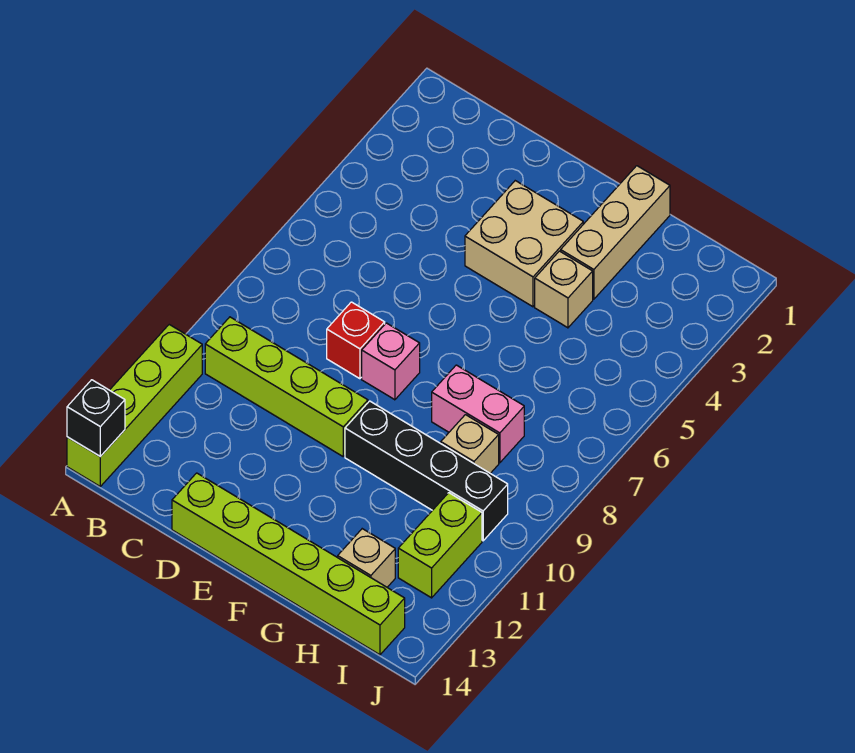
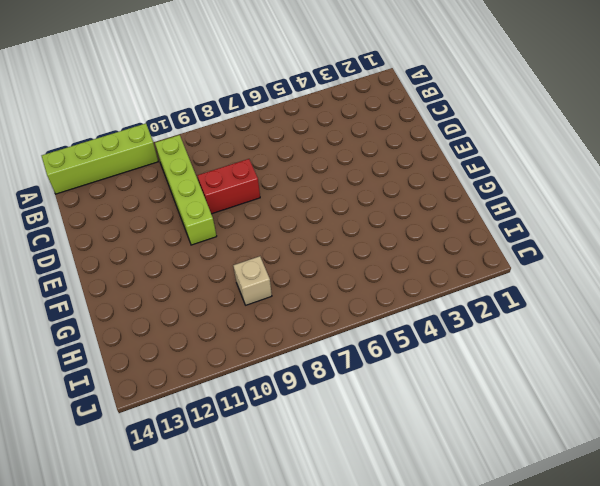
red brick D8:D9 level 1 -> red brick D8 level 1
none -> lime brick D14:I14 level 1
none -> tan brick E3:F4 level 1
none -> pink brick E8 level 1

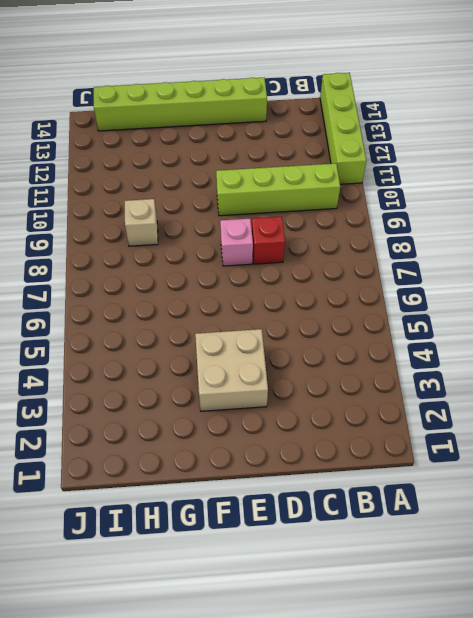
none -> black brick F10:I10 level 1
none -> tan brick G1:G3 level 1
none -> tan brick G4 level 1

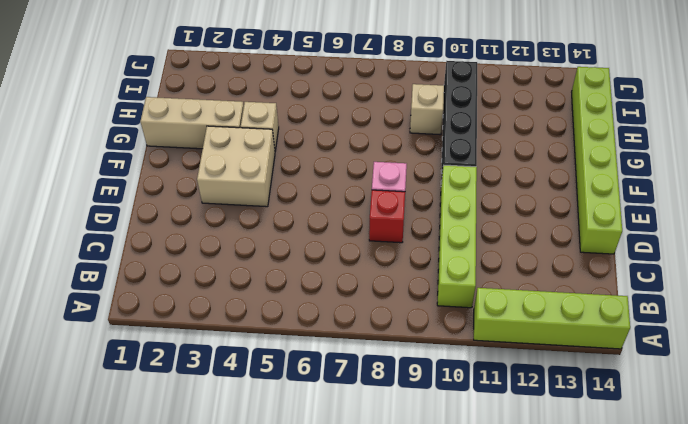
none -> pink brick G8:H8 level 1
none -> tan brick H13 level 1
none -> lime brick I11:I12 level 1

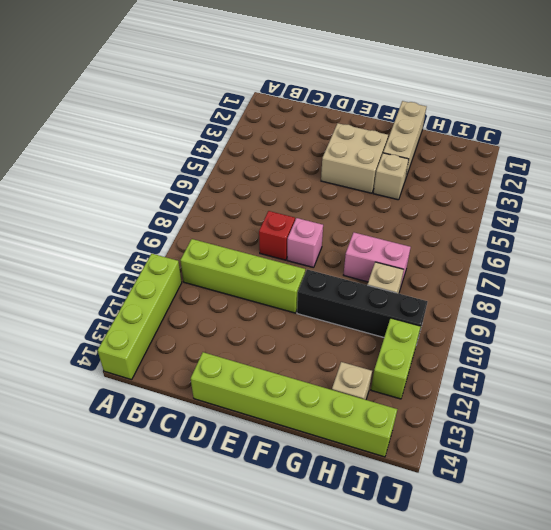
none -> black brick A14 level 2

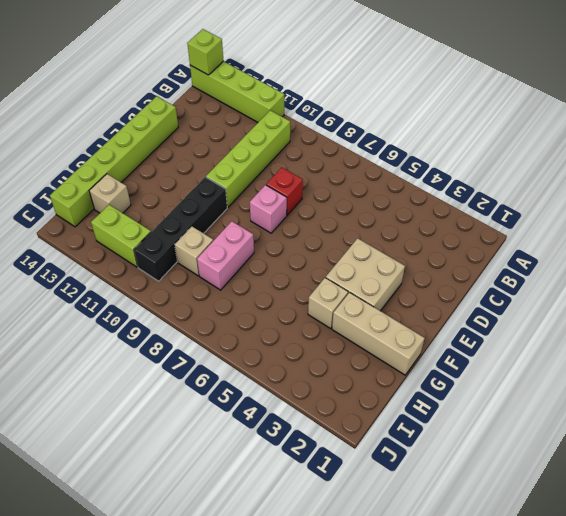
lime brick A14 level 2 -> black brick A14 level 2

